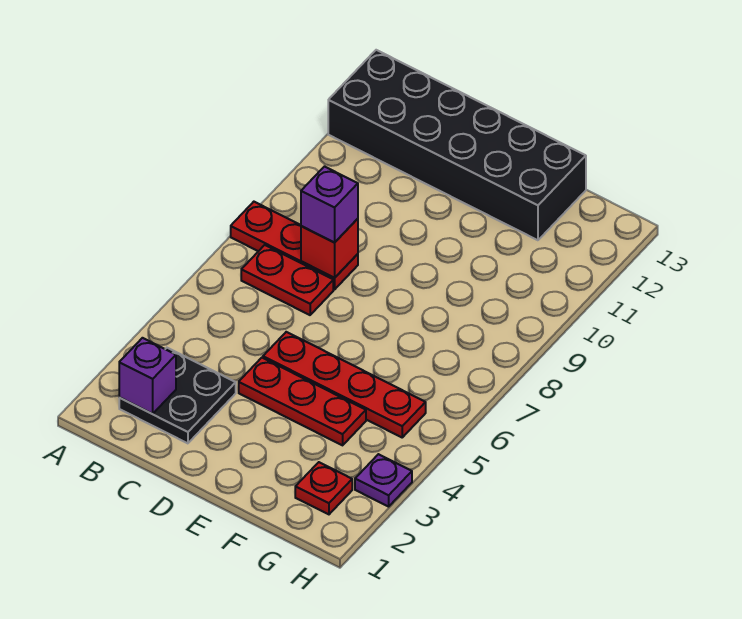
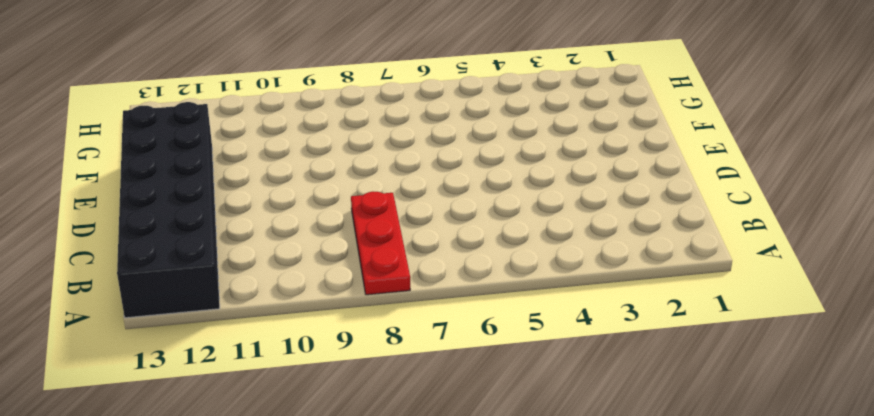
none -> black plate B2:C3 level 1
none -> red plate B7:C7 level 1

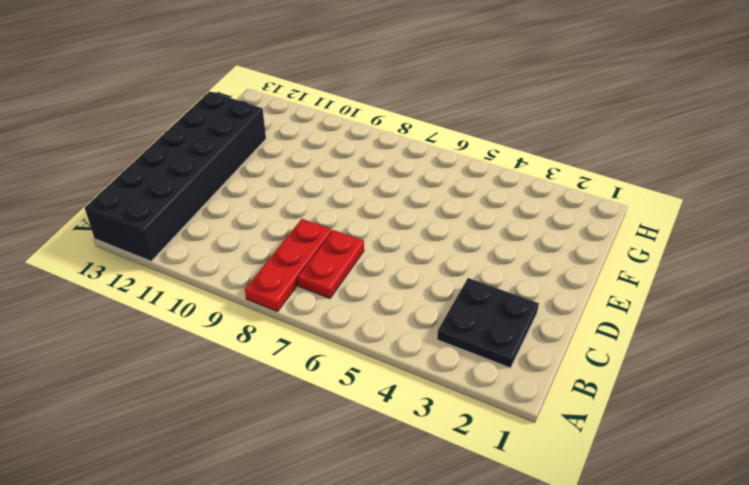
none -> red plate D4:F4 level 1
none -> red plate D5:G5 level 1

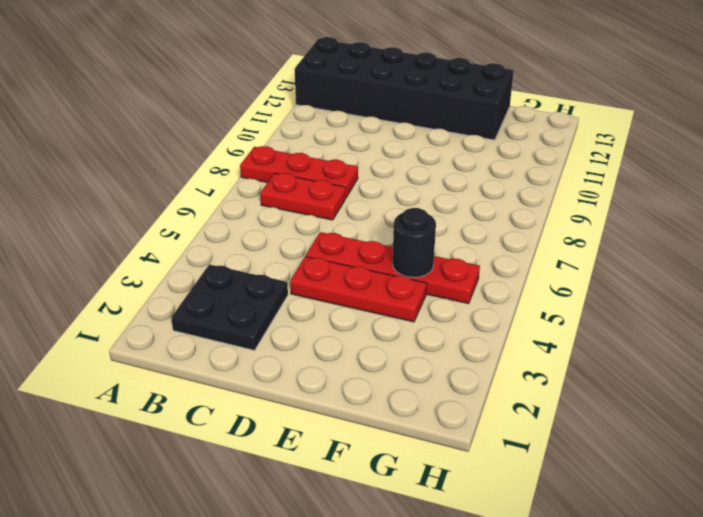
black round brick F5 level 2 -> none
none -> red plate G2 level 1
none -> purple plate H3 level 1

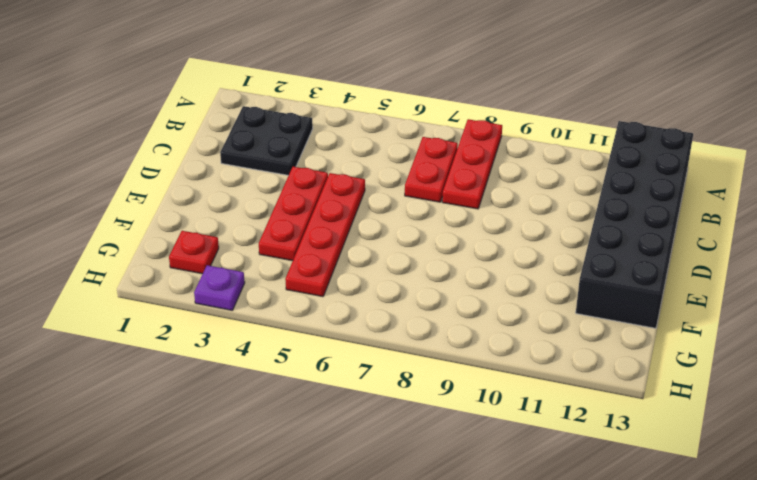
none -> purple brick B2 level 2
none -> red brick C8 level 2

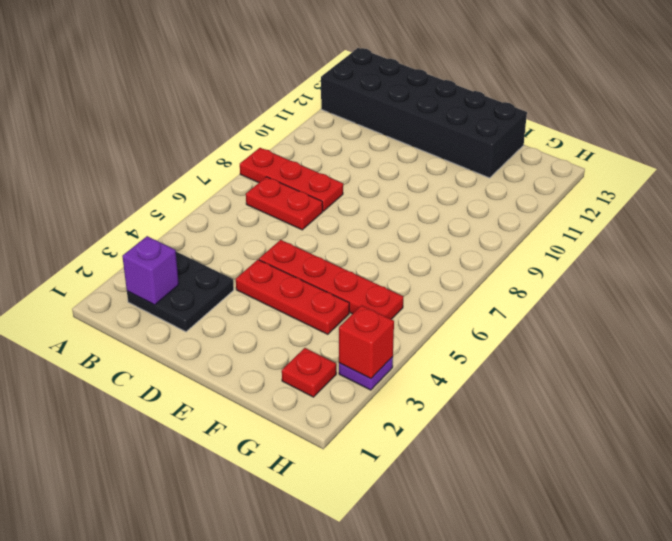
red brick H3 level 2 -> red brick C8 level 2
none -> purple brick C8 level 3

